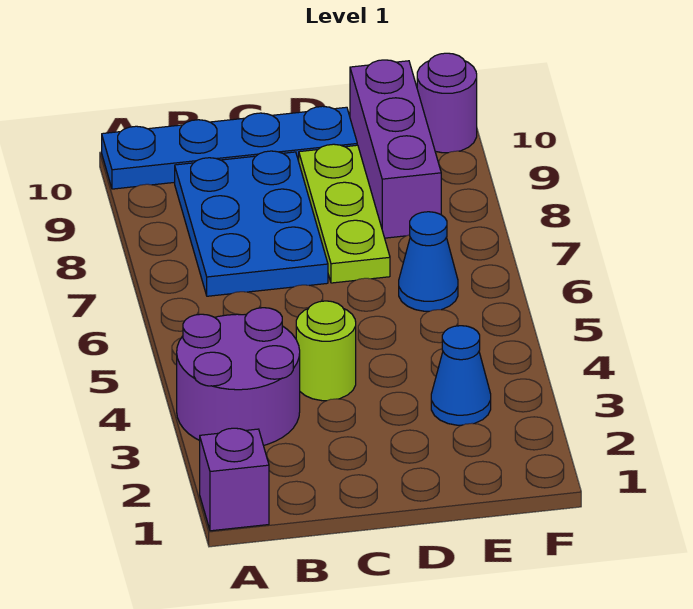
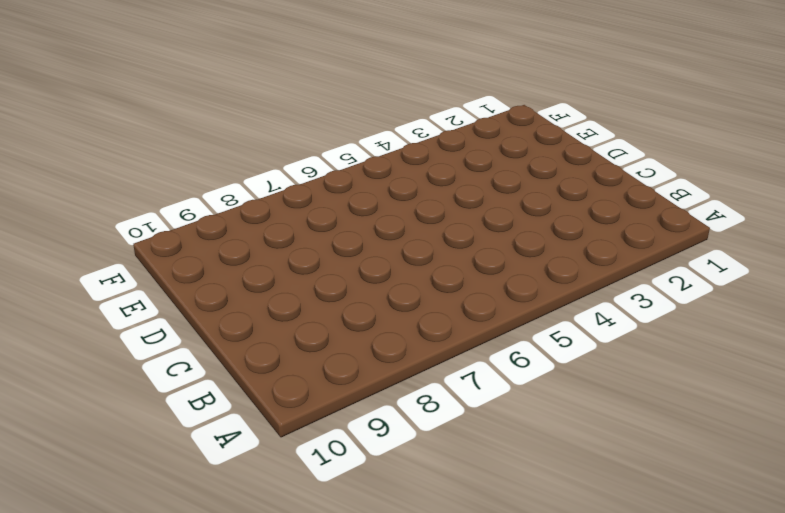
none -> purple brick A1 level 1
none -> purple round brick A3:B4 level 1

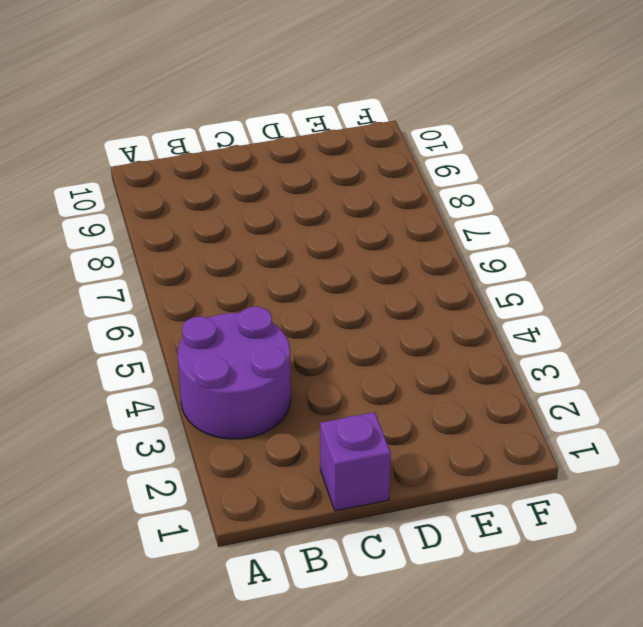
purple brick C1 level 1 -> purple brick A1 level 1
none -> blue plate A10:D10 level 1
none -> blue plate B7:C9 level 1

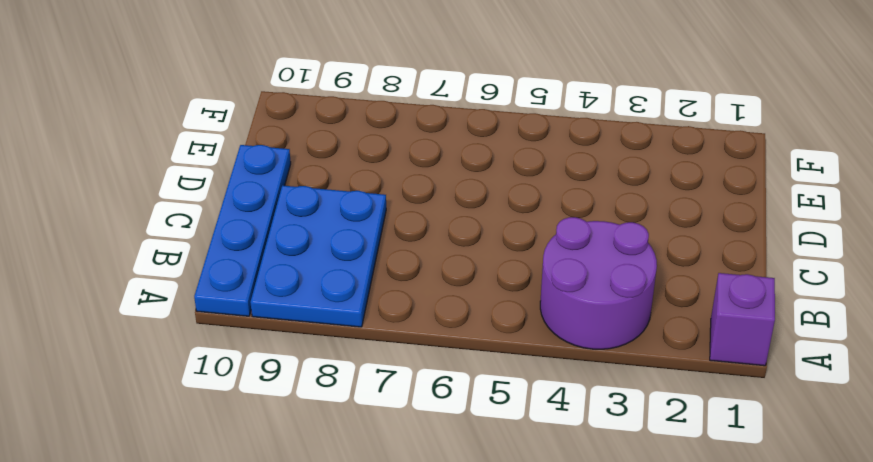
blue plate A8:C9 level 1 -> blue plate B7:C9 level 1
none -> lime round brick C4 level 1
none -> lime plate D7:D9 level 1

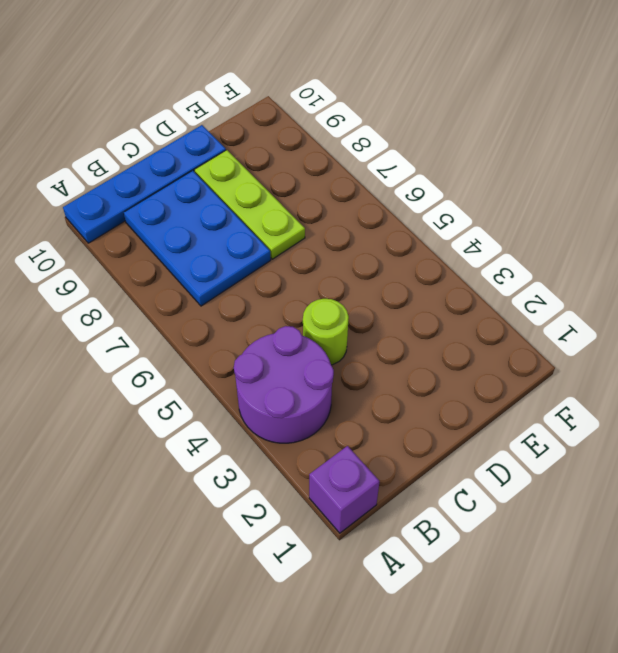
none -> blue cone E3 level 1
none -> blue cone E6 level 1

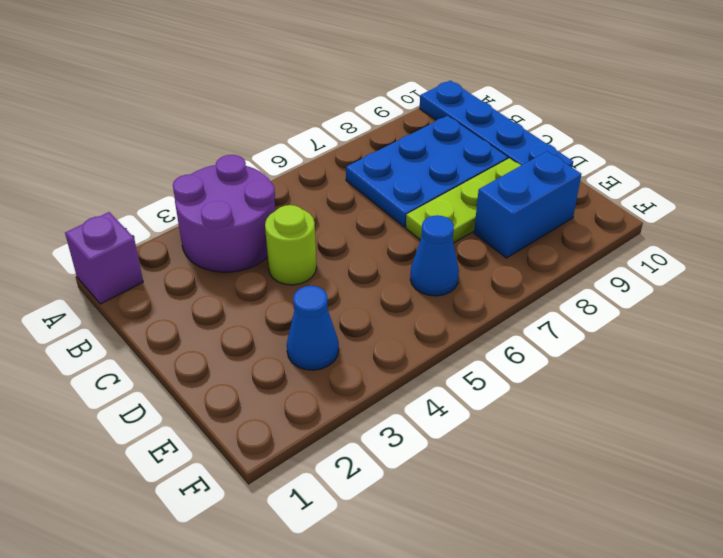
blue brick E8:E9 level 1 -> purple brick E8:E10 level 1
none -> purple round brick F10 level 1

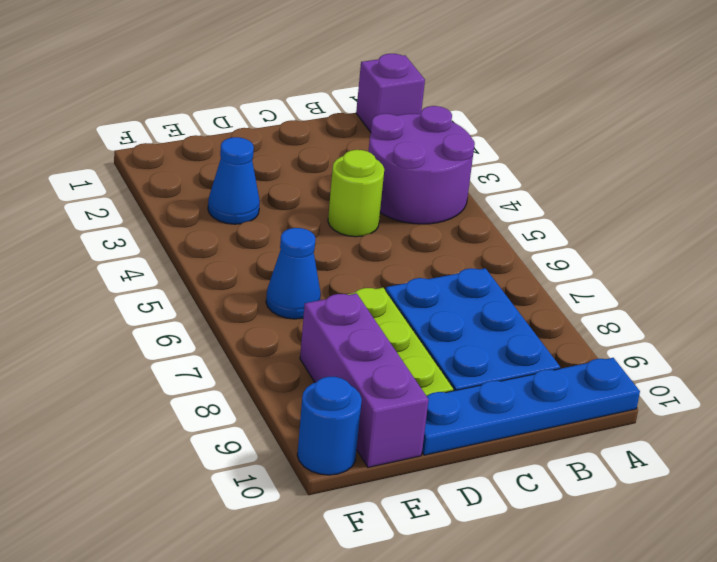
blue round brick F10 level 1 -> purple round brick F10 level 1

